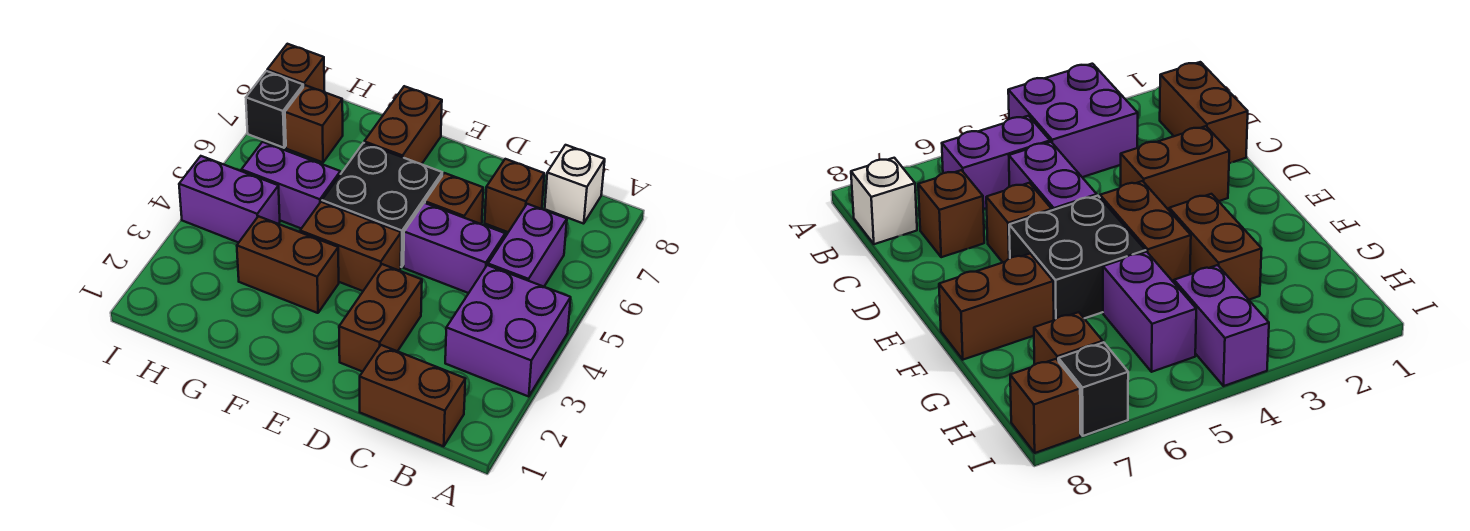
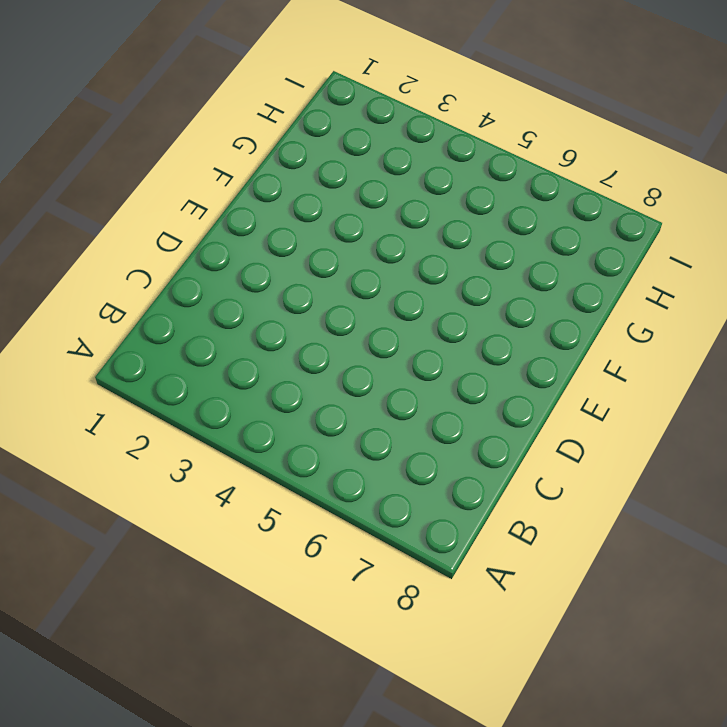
none -> purple brick A3:B4 level 1
none -> brown brick B1:C1 level 1
none -> purple brick B5:B6 level 1

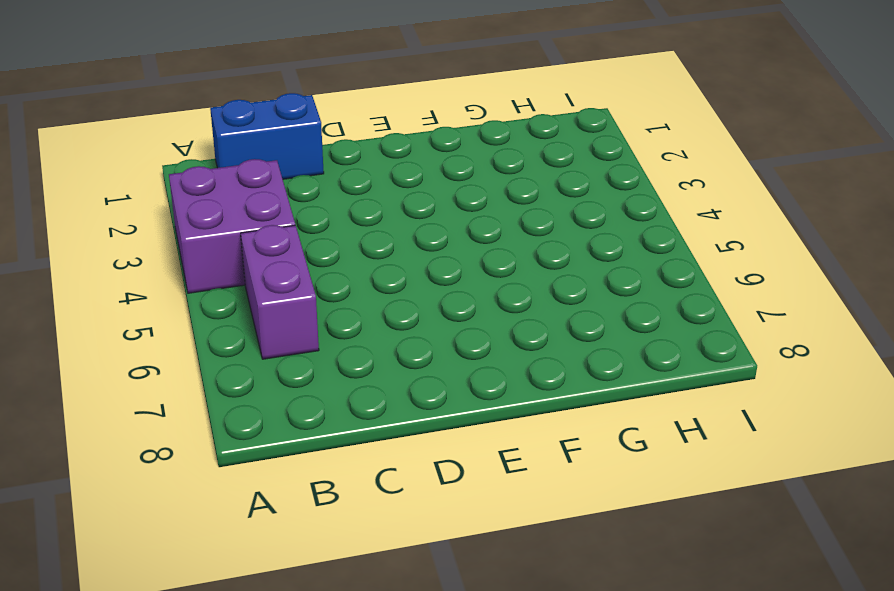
blue brick B1:C1 level 1 -> brown brick B1:C1 level 1
none -> white brick B8 level 1
none -> purple brick C5:D5 level 1
none -> brown brick C7 level 1

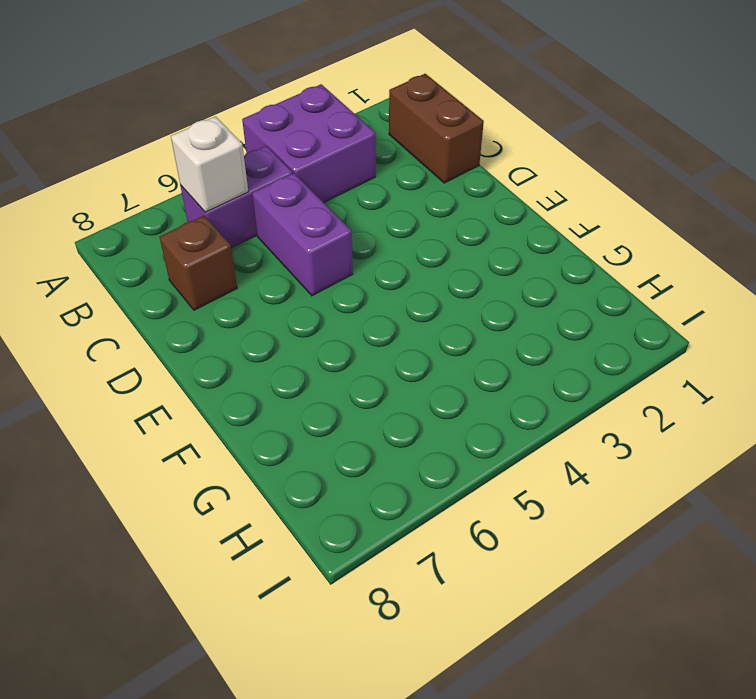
white brick B6 level 2 -> white brick B8 level 1
none -> brown brick D2:D3 level 1
none -> brown brick D6 level 1
none -> brown brick E4:F4 level 1

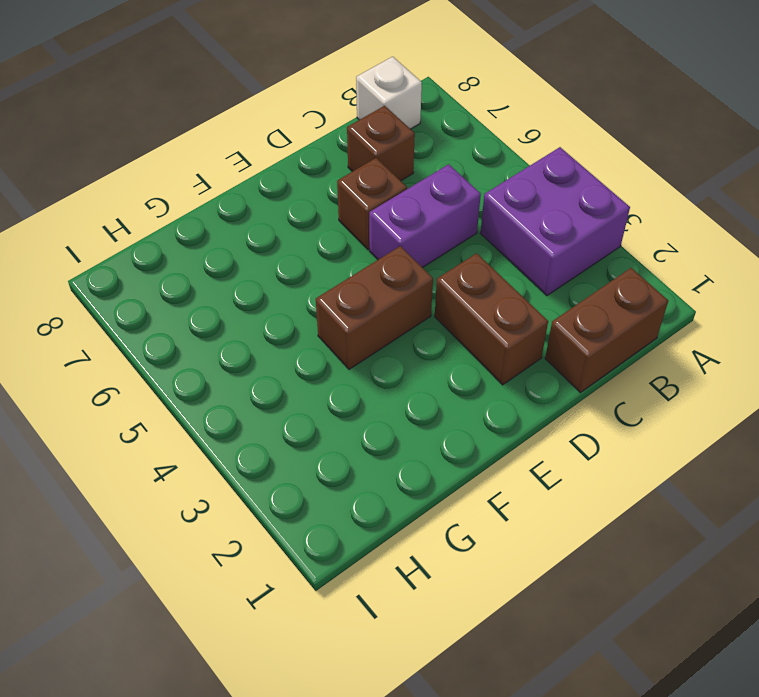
none -> purple brick B5:B6 level 1
none -> black brick E5:F6 level 1
none -> brown brick F3:G3 level 1

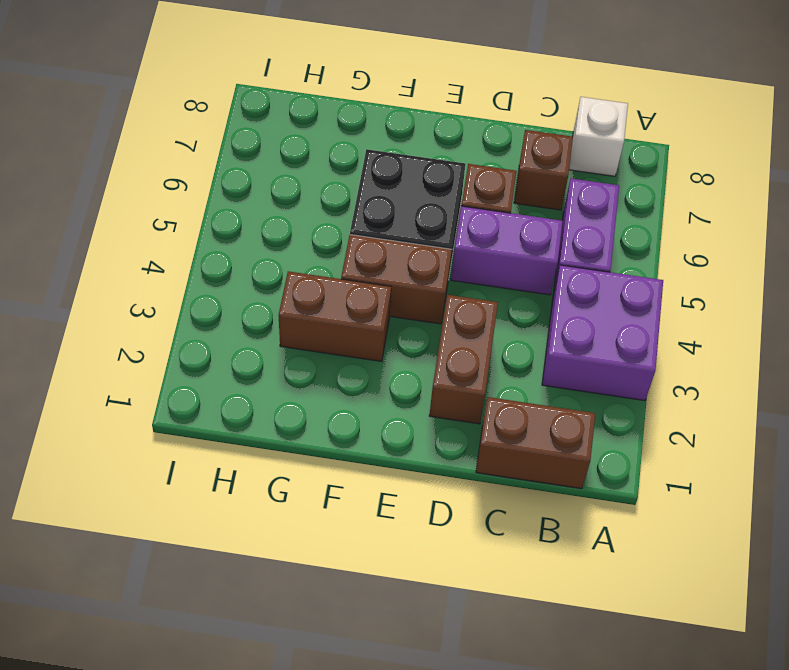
none -> brown brick F7:F8 level 1
none -> purple brick G5:H5 level 1
none -> purple brick H4:I4 level 1

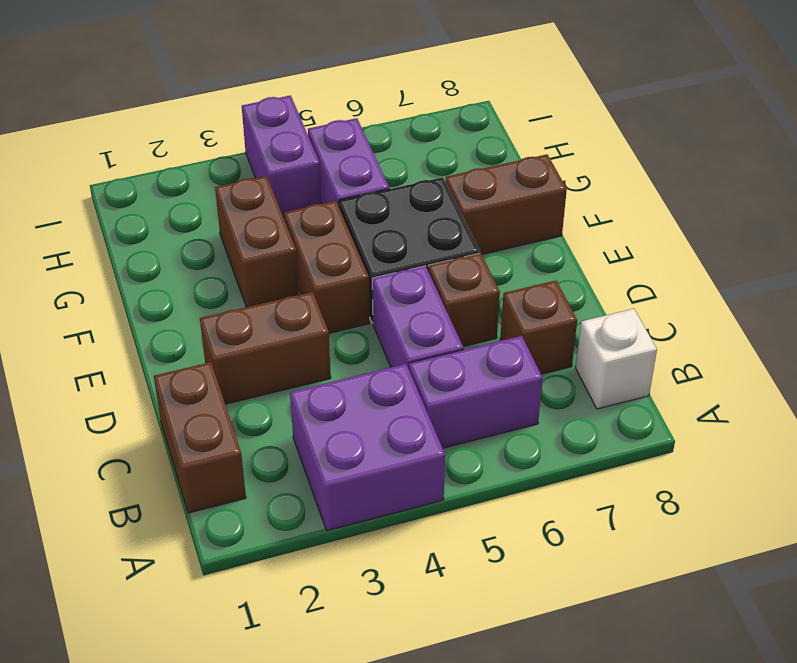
none -> brown brick H7 level 1
none -> black brick I7 level 1
none -> brown brick I8 level 1

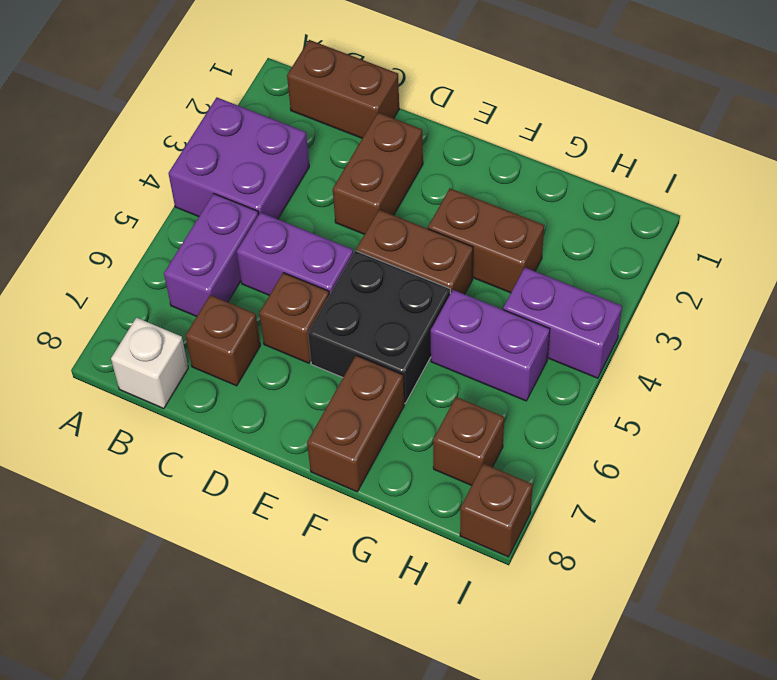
none -> black brick I7 level 1

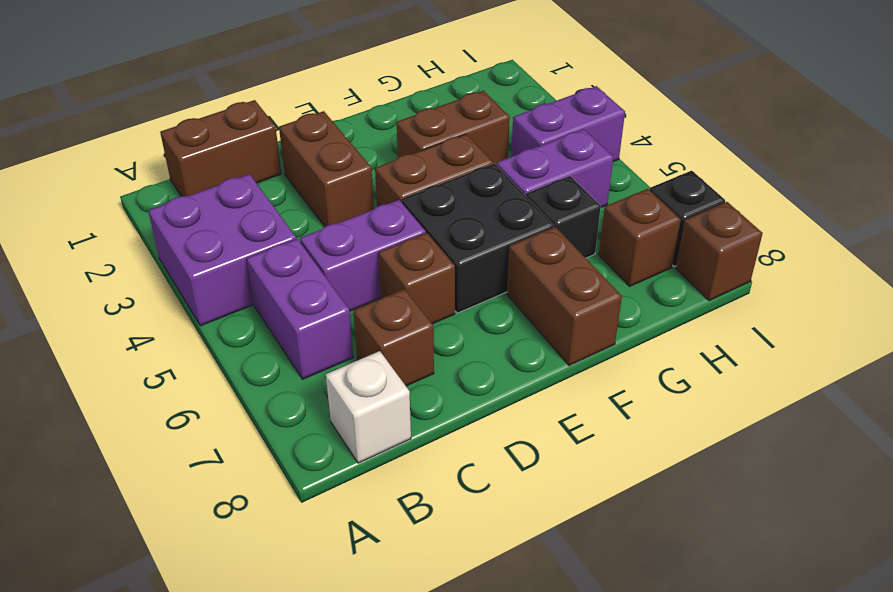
black brick G6 level 1 -> none

